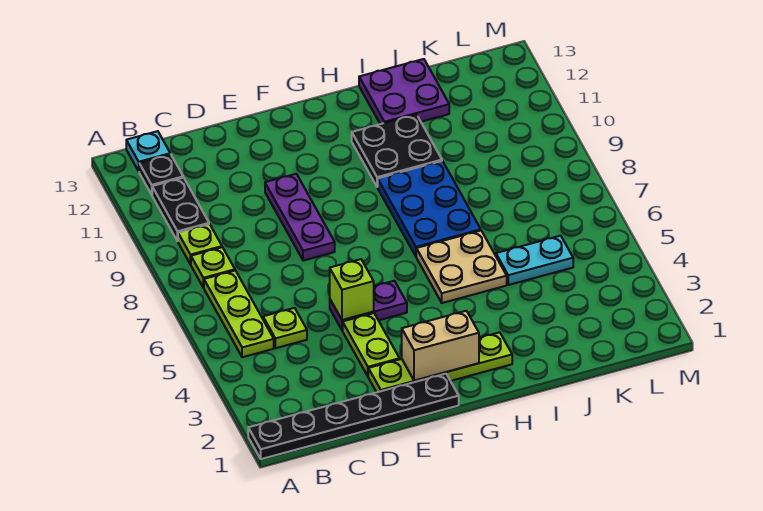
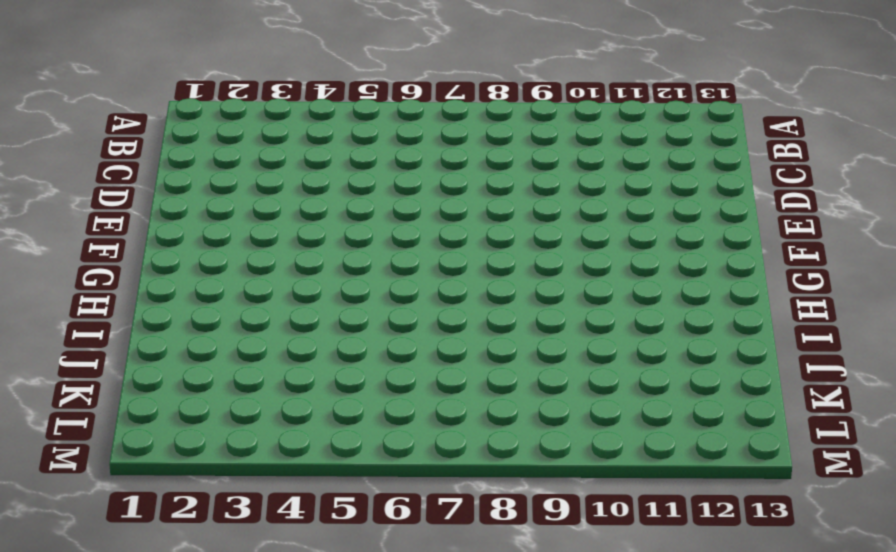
none -> black plate A1:F1 level 1
none -> lime plate B5:B7 level 1
none -> lime plate B8 level 1

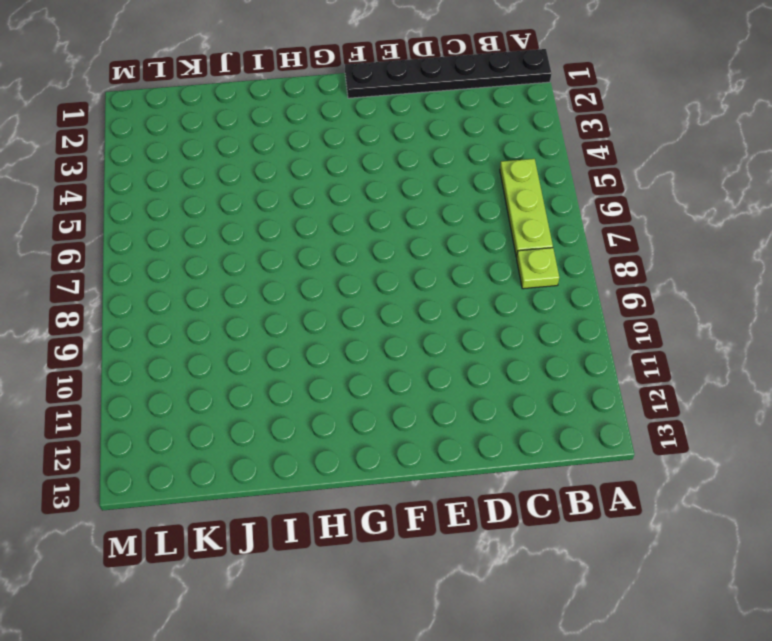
none -> lime plate B9 level 1
none -> black plate B10:B11 level 1
none -> black plate B12 level 1

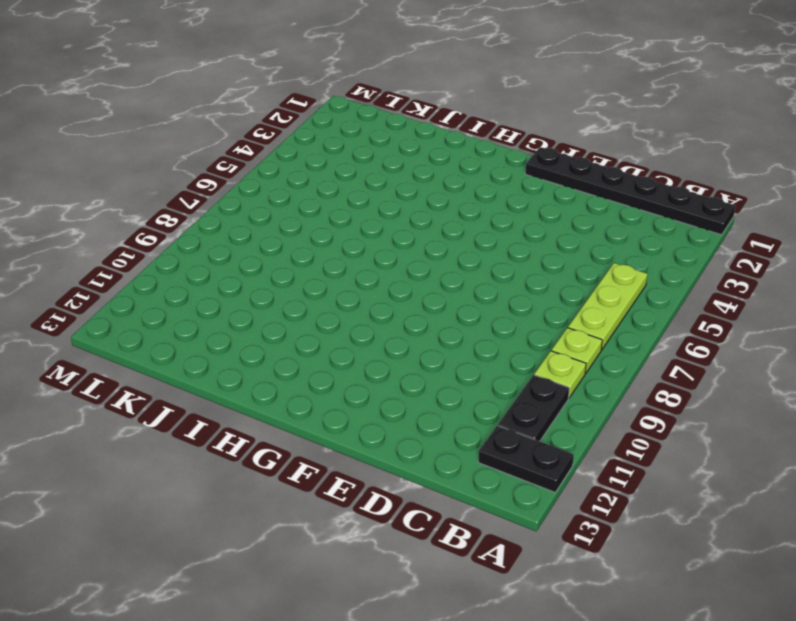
black plate A12:B12 level 1 -> black plate B12 level 1
none -> cyan plate B13 level 1
none -> lime plate C5 level 1
none -> lime plate E2:H2 level 1

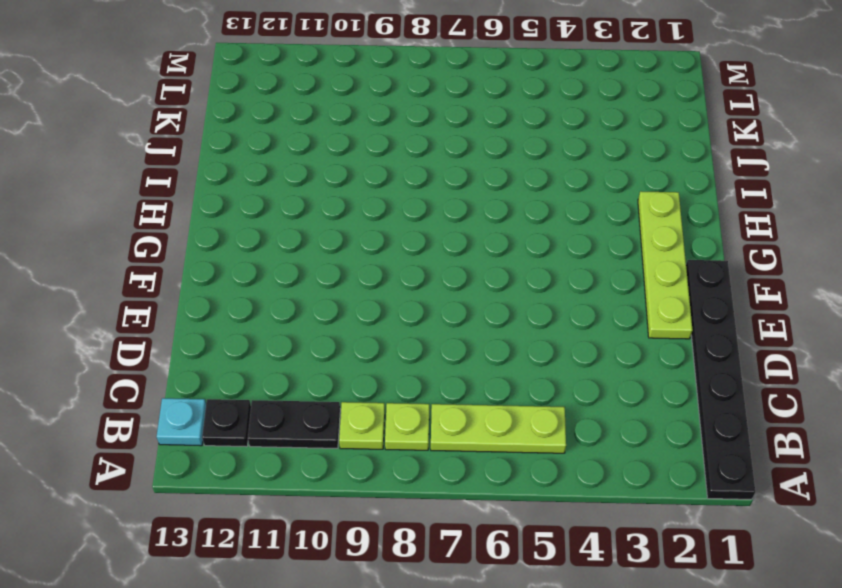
none -> lime plate C5 level 1
none -> lime plate E3:E4 level 1
none -> purple plate E5:F5 level 1

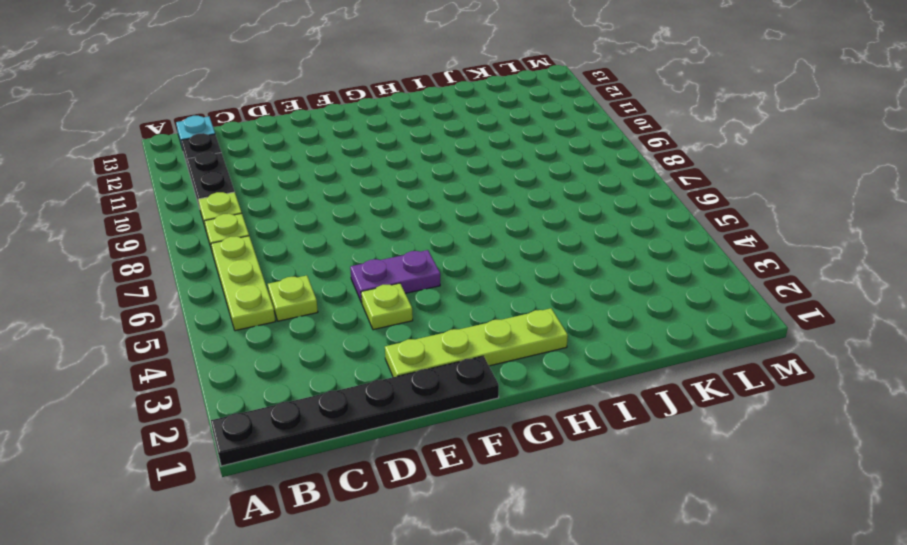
lime plate E4 level 1 -> lime plate E3:E4 level 1
none -> purple plate E8:E10 level 1
none -> tan plate H5:I6 level 1
none -> blue plate H7:I9 level 1

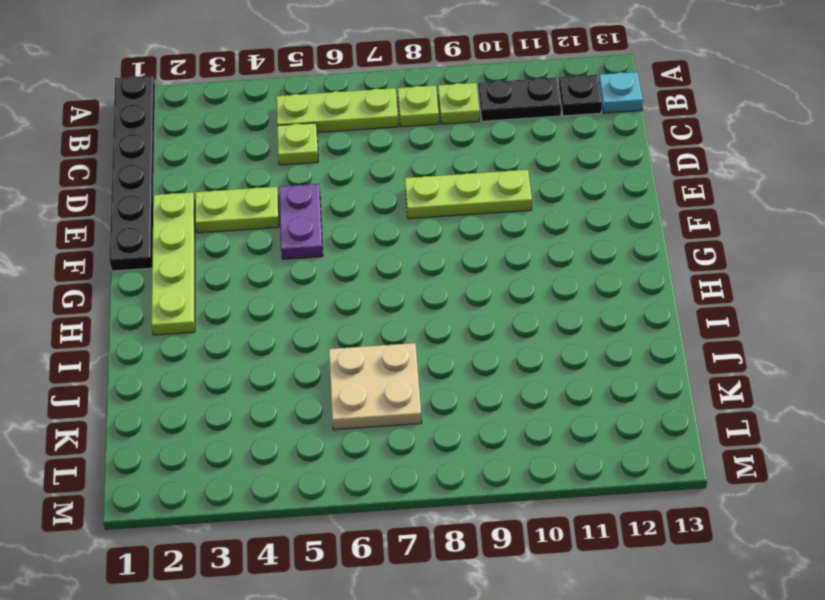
lime plate E8:E10 level 1 -> purple plate E8:E10 level 1
tan plate J6:K7 level 1 -> tan plate H5:I6 level 1
none -> blue plate H7:I9 level 1
none -> black plate H10:I11 level 1
none -> purple plate I12:J13 level 1

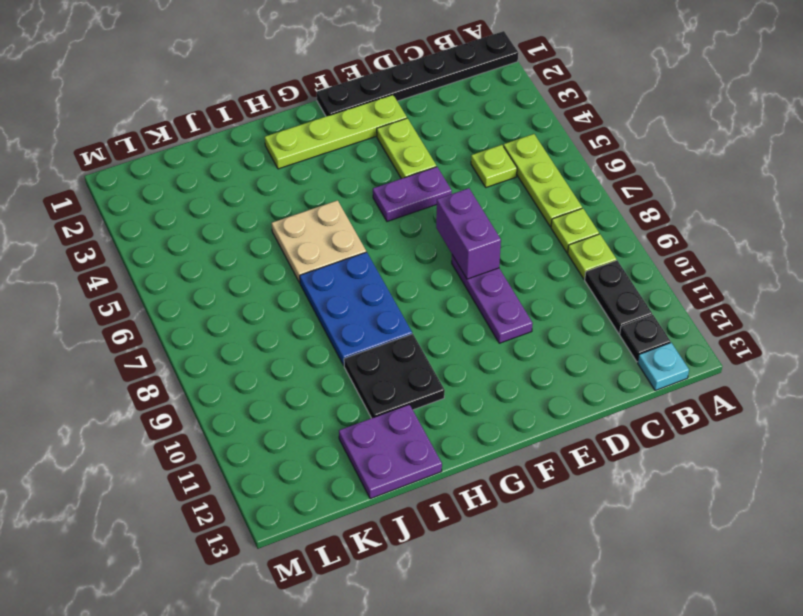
purple brick E7:E8 level 2 -> none
none -> cyan plate J5:K5 level 1
none -> lime brick E5 level 2
none -> tan brick F2:G2 level 2

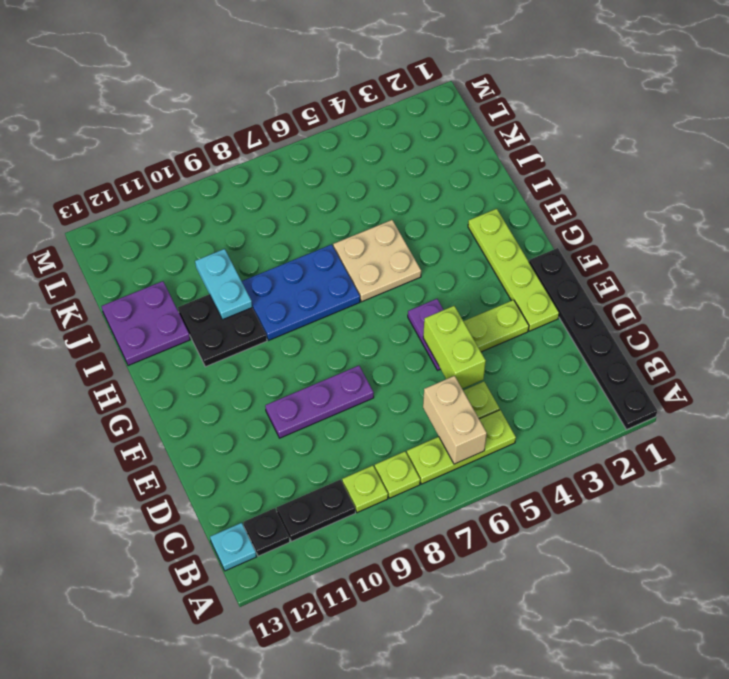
tan brick B6:C6 level 2 -> tan brick F2:G2 level 2
lime brick D5:E5 level 2 -> lime brick E5 level 2
cyan plate I10:J10 level 2 -> cyan plate J5:K5 level 1

